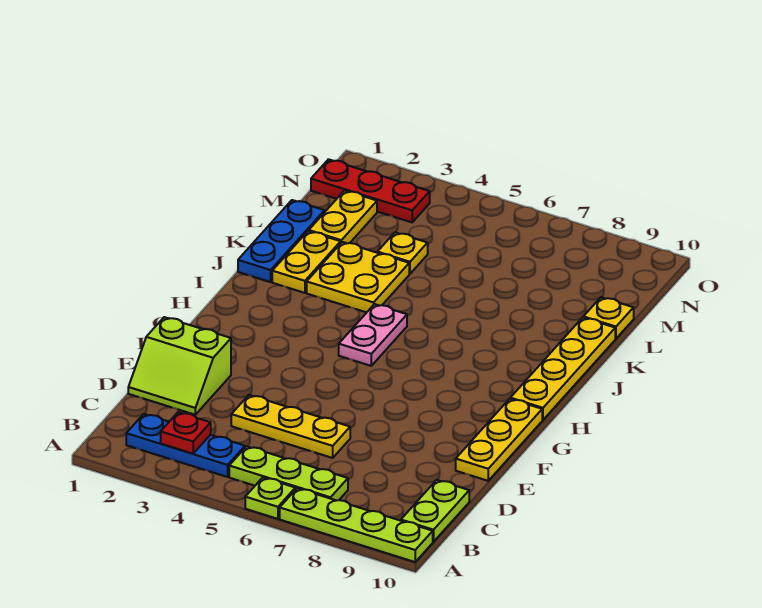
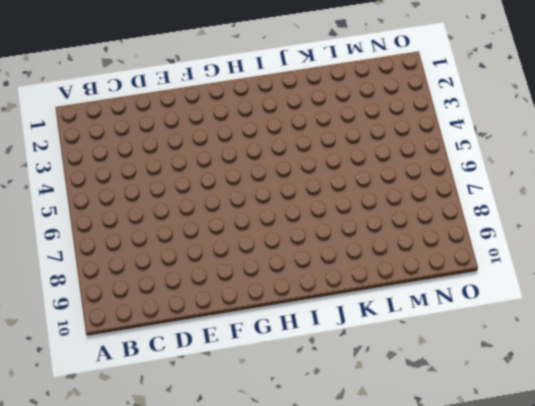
none -> lime plate A6 level 1
none -> lime plate A7:A10 level 1
none -> blue plate B2:B4 level 1

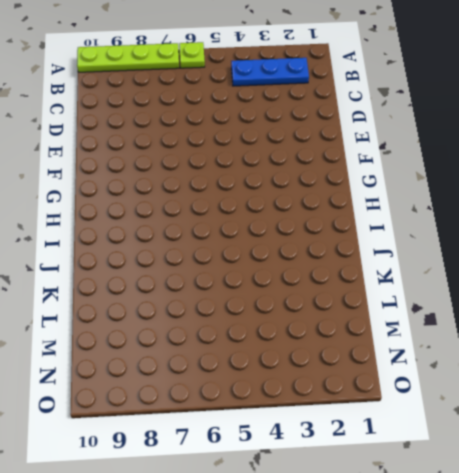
none -> lime plate B5:B7 level 1
none -> lime plate B10:C10 level 1
none -> lime slope D1:E2 level 1 top E

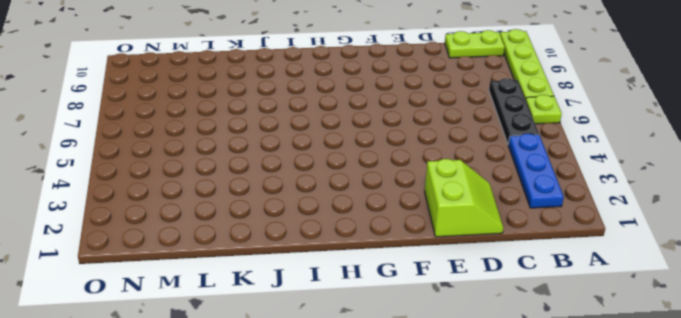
black plate B5:B7 level 1 -> lime plate B5:B7 level 1
none -> yellow plate D4:D6 level 1
none -> yellow plate E10:G10 level 1
none -> pink plate H5:I5 level 1

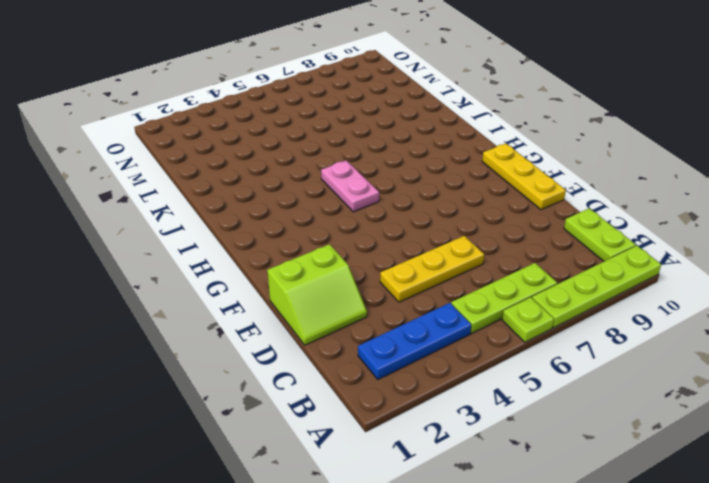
none -> yellow plate H10:K10 level 1
none -> blue plate J1:L1 level 1
none -> yellow plate J2:K2 level 1

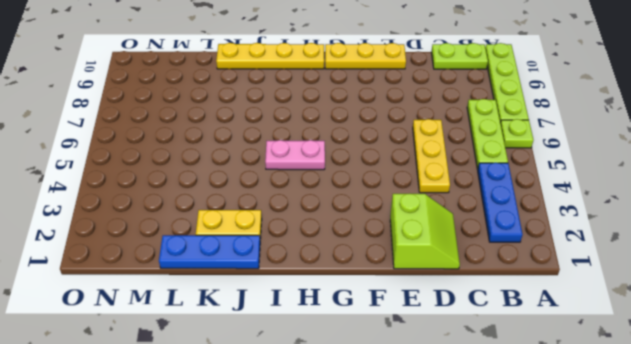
none -> yellow plate J3:K4 level 1
none -> yellow plate L2:M2 level 1
none -> yellow plate L4 level 1

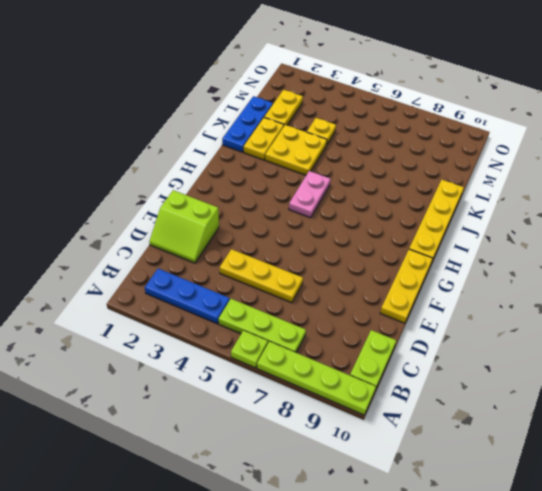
none -> yellow plate L10 level 1
none -> red plate N1:N3 level 1
none -> red plate B3 level 2

